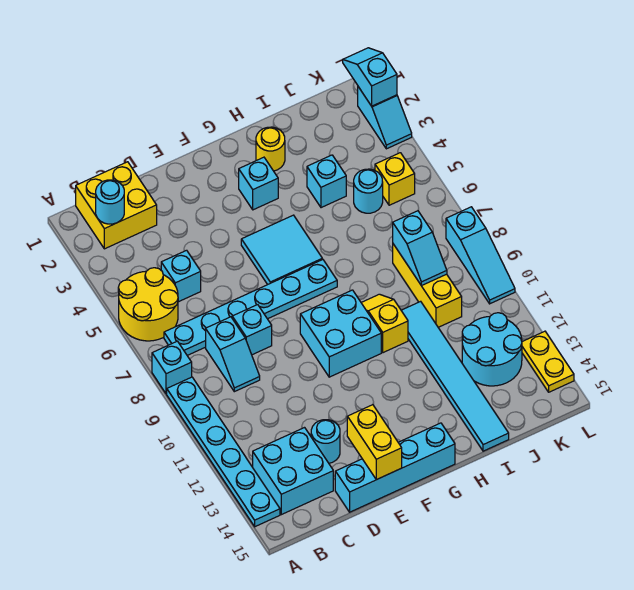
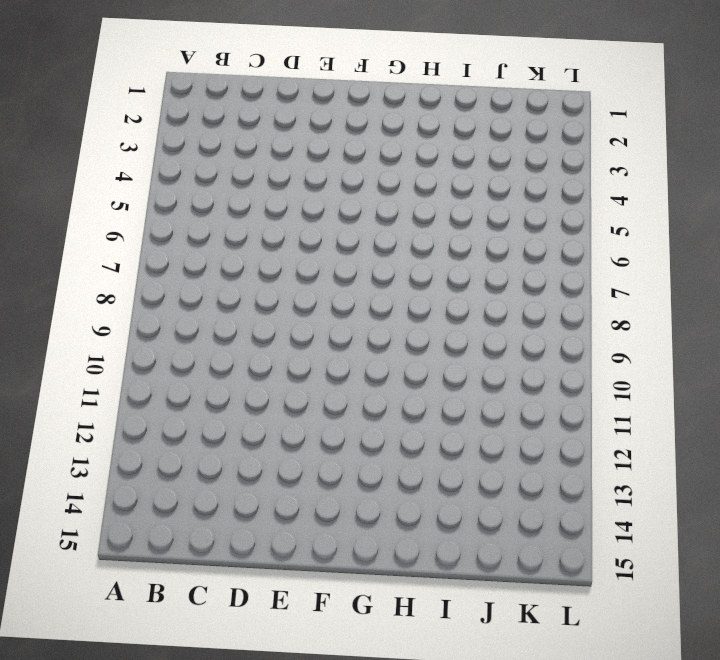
none -> yellow round brick A5:B6 level 1
none -> cyan brick A8 level 1
none -> cyan plate A9:A14 level 1

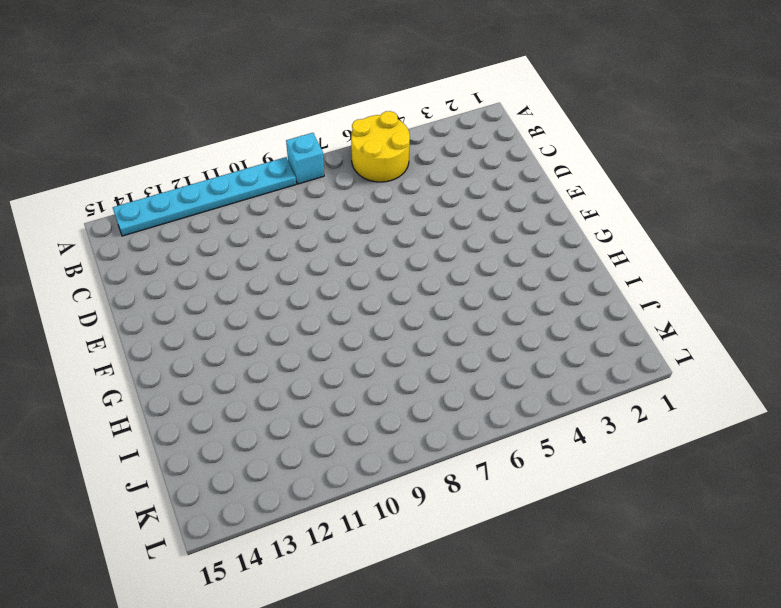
none -> yellow brick B1:C2 level 1
none -> cyan plate B7:G7 level 1
none -> cyan brick B13:C14 level 1

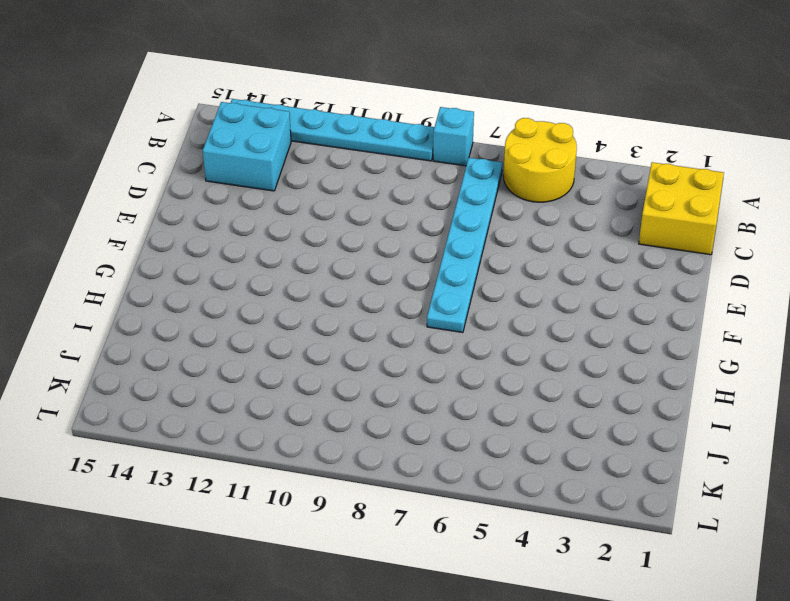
none -> cyan brick C5 level 1
none -> cyan slope C8:C9 level 1 top 8
none -> cyan brick D8 level 1

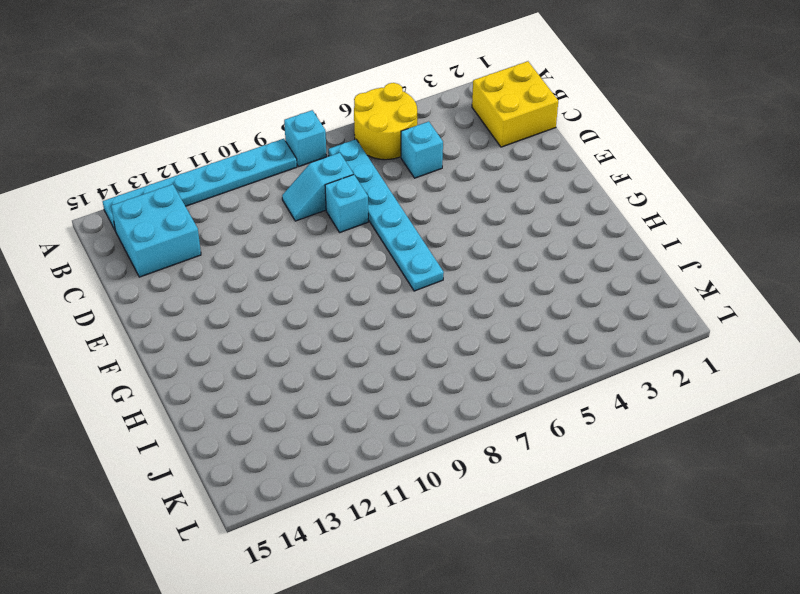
none -> cyan round brick D13 level 1
none -> cyan brick D15:G15 level 1
none -> cyan tile F5:G6 level 1

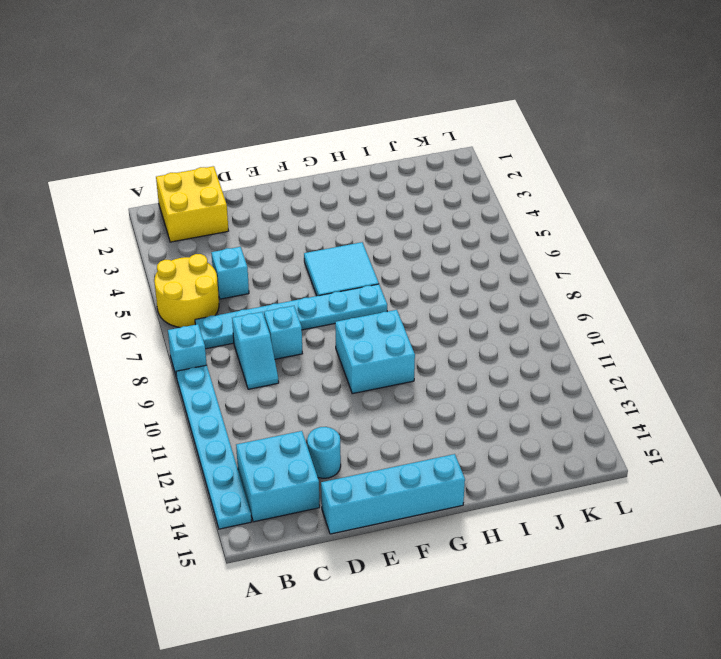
none -> cyan brick G3 level 1
none -> yellow round brick H2 level 1
none -> yellow slope H9:H10 level 1 top 10

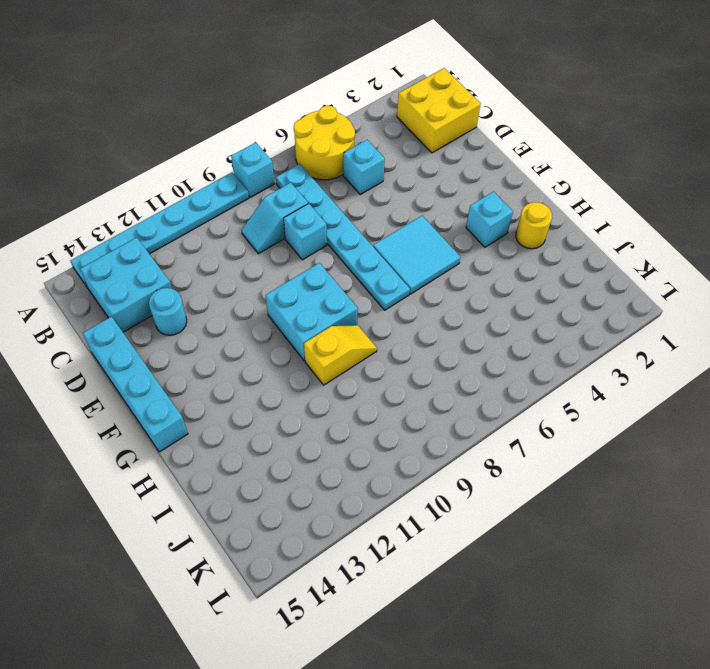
none -> cyan brick I4 level 1
none -> cyan tile I10:I15 level 1
none -> cyan round brick J5 level 1

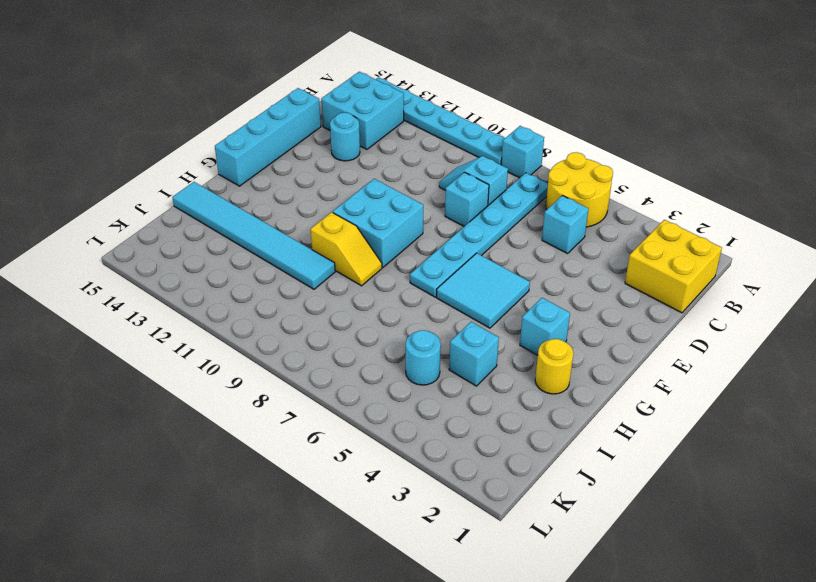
none -> yellow brick J8:J10 level 1
none -> cyan round brick J12:K13 level 1
none -> yellow brick K5 level 1

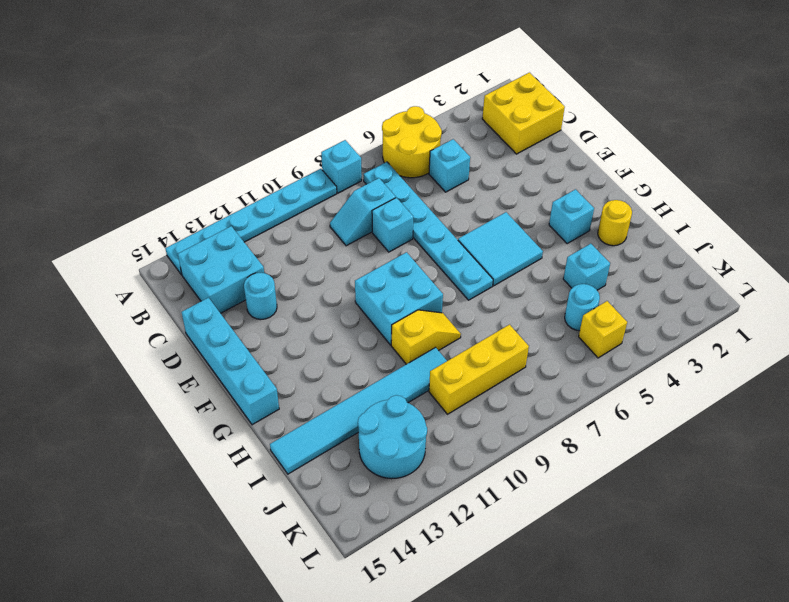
none -> cyan slope L2:L3 level 1 top 2
none -> cyan slope L8:L10 level 1 top 8
none -> yellow plate L13:L14 level 1

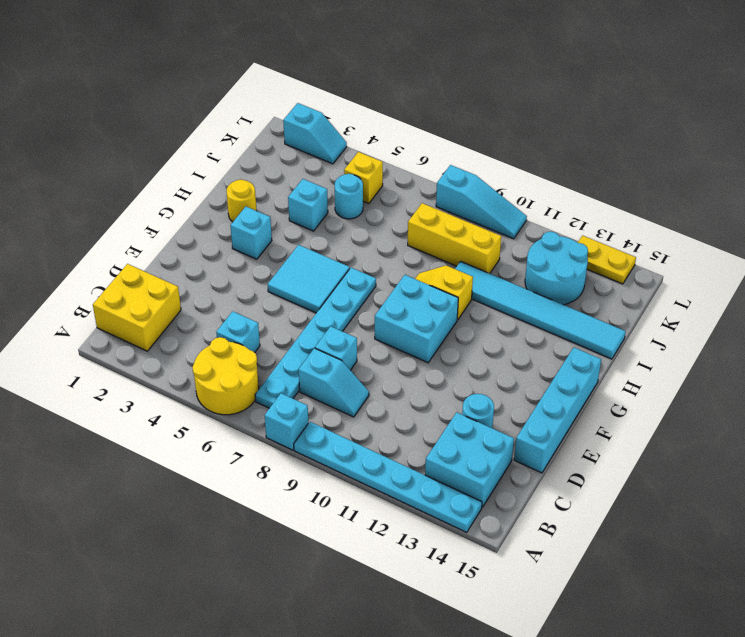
none -> cyan round brick B2 level 2
none -> yellow brick E14:E15 level 2
none -> cyan slope J8:J9 level 2 top 8

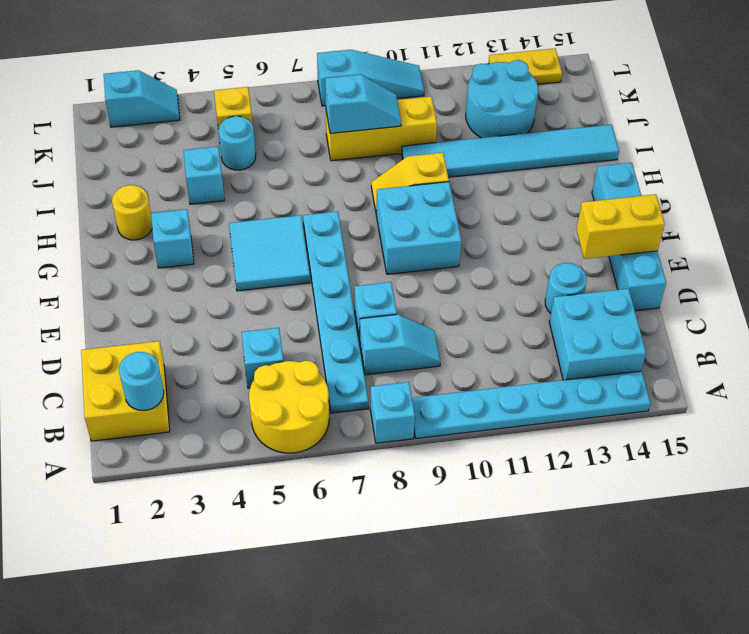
none -> cyan slope L1:L2 level 2 top 2

